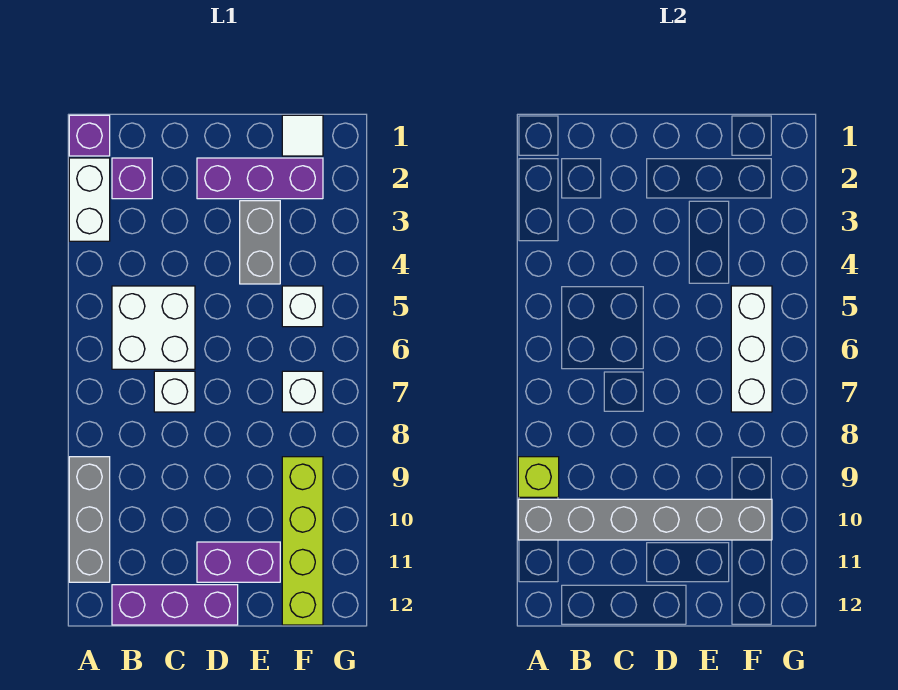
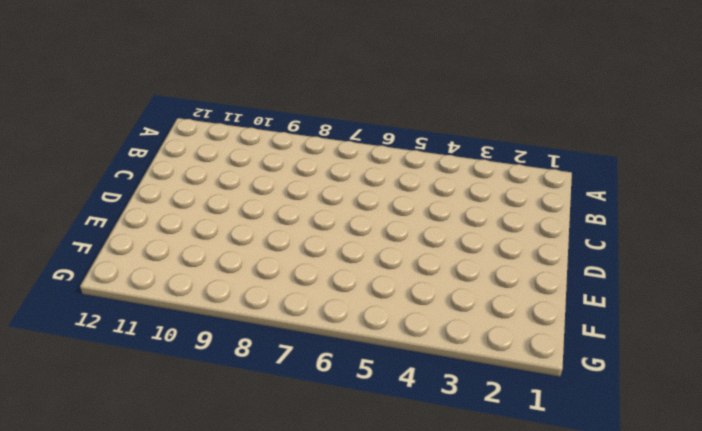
none -> purple brick A1 level 1
none -> white brick A2:A3 level 1
none -> grey brick A9:A11 level 1

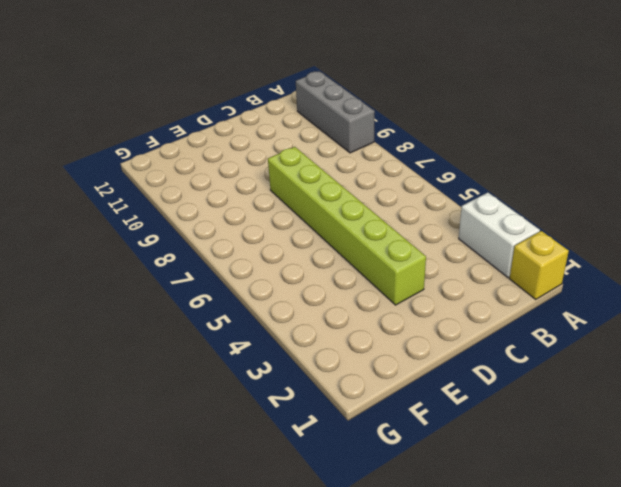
yellow brick A1 level 1 -> purple brick A1 level 1
lime brick D3:D8 level 1 -> none
none -> purple brick B2 level 1
none -> white brick B5:C6 level 1
none -> purple brick B12:D12 level 1

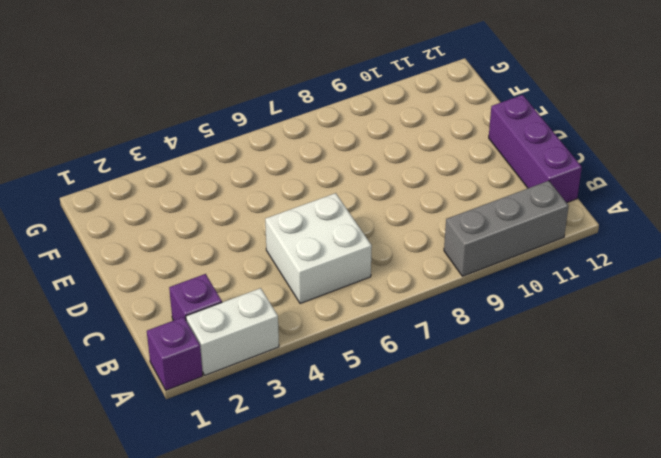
none -> white brick C7 level 1
none -> purple brick D2:F2 level 1
none -> purple brick D11:E11 level 1

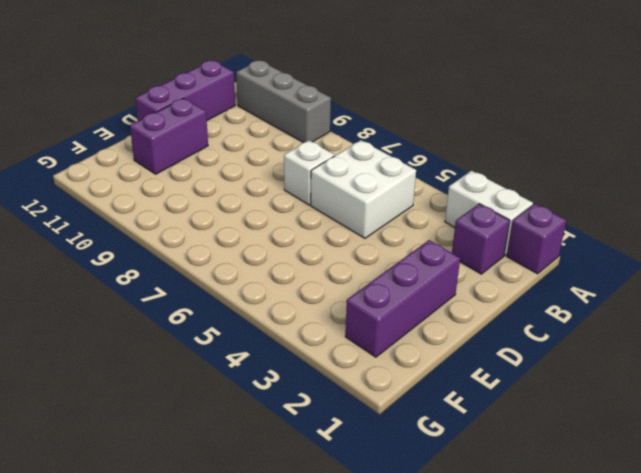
none -> grey brick E3:E4 level 1
none -> white tile F1 level 1
none -> white brick F5 level 1

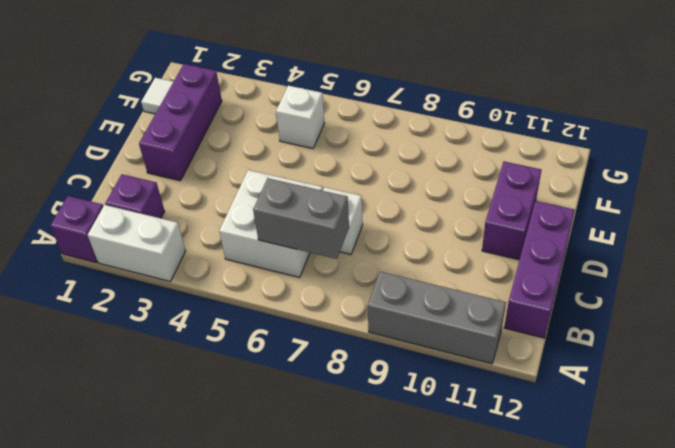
grey brick B6:B7 level 2 -> grey brick E3:E4 level 1
none -> white brick F7 level 1
none -> lime brick F9:F12 level 1
none -> lime brick A9 level 2

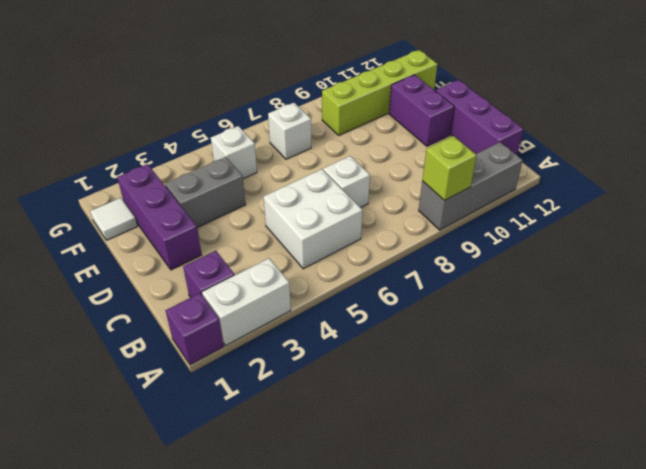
none -> grey brick A10:F10 level 2
none -> white brick F5:F7 level 2

